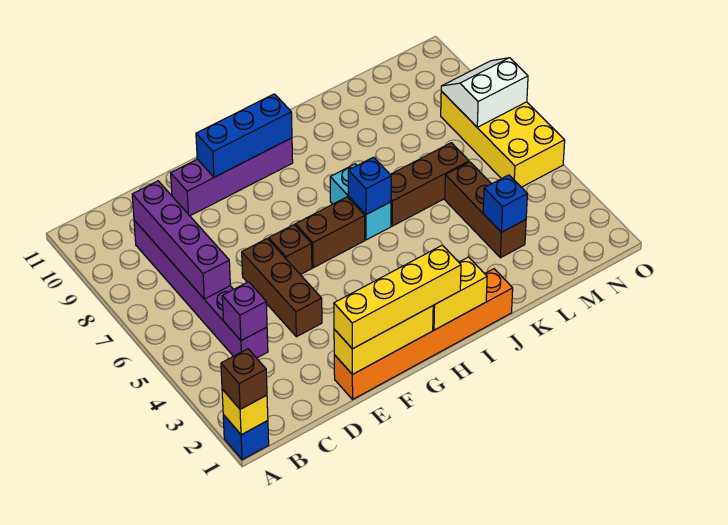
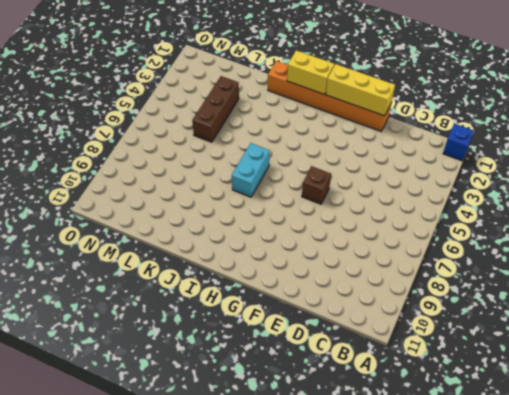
none -> purple brick C4:C9 level 1
none -> brown brick E4:E6 level 1
none -> purple brick E10:H10 level 1

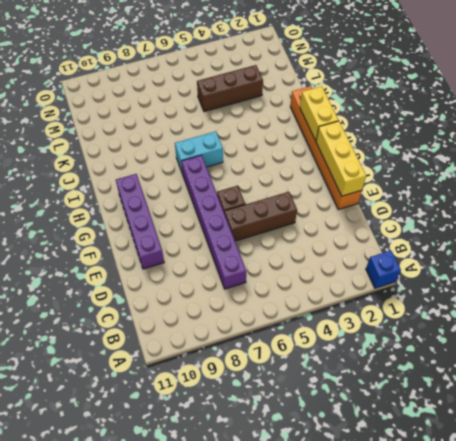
purple brick C7:H7 level 1 -> purple brick C4:C9 level 1
none -> brown brick G6:H6 level 1
none -> brown brick J6:L6 level 1
none -> yellow brick N5:O8 level 1

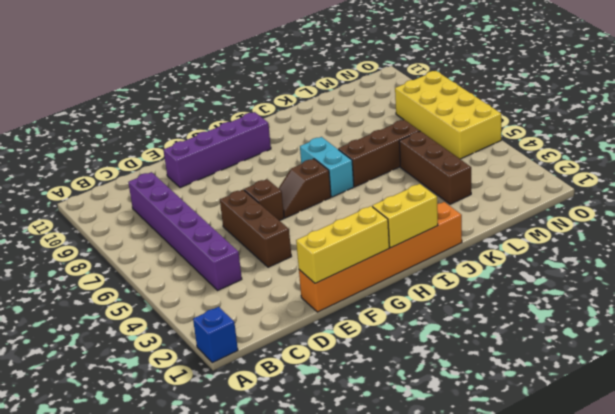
brown slope G6:H6 level 1 top H -> brown brick G6:H6 level 1
none -> yellow brick A1 level 2
none -> purple brick C4 level 2
none -> purple brick C6:C9 level 2

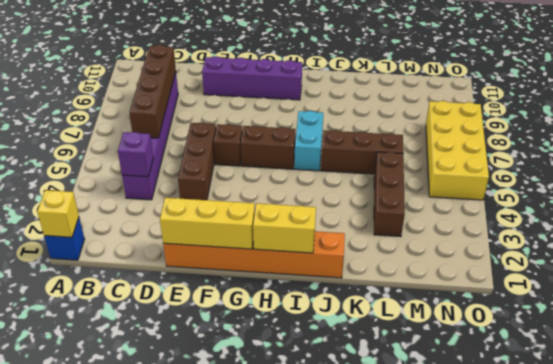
brown brick C6:C9 level 2 -> purple brick C6:C9 level 2
none -> blue brick F10:H10 level 2
none -> blue brick I6 level 2
none -> blue brick L3 level 2

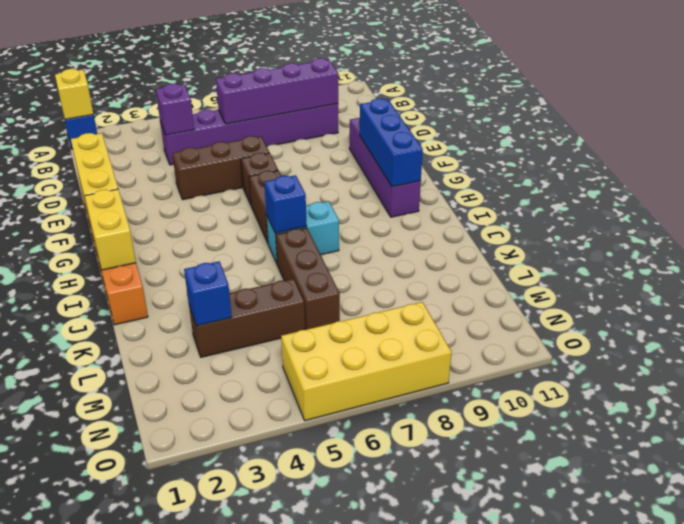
none -> white slope N7:O8 level 2 top 7
none -> brown brick A1 level 3
none -> yellow brick E1:H1 level 3

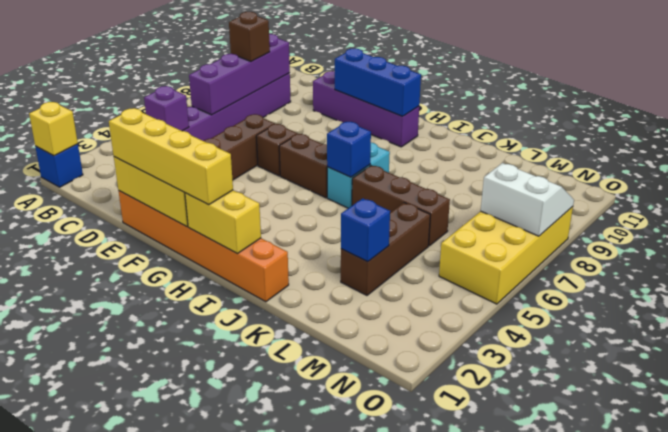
brown brick C8 level 3 -> brown brick A1 level 3

